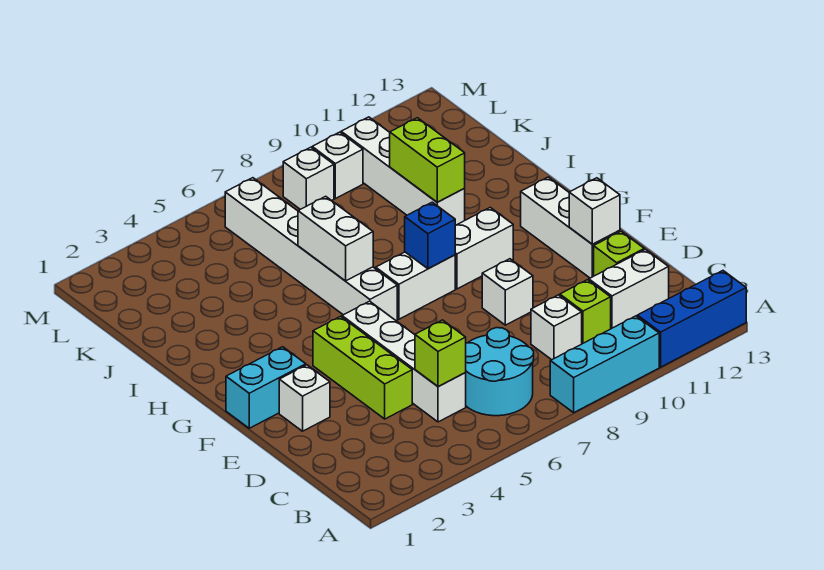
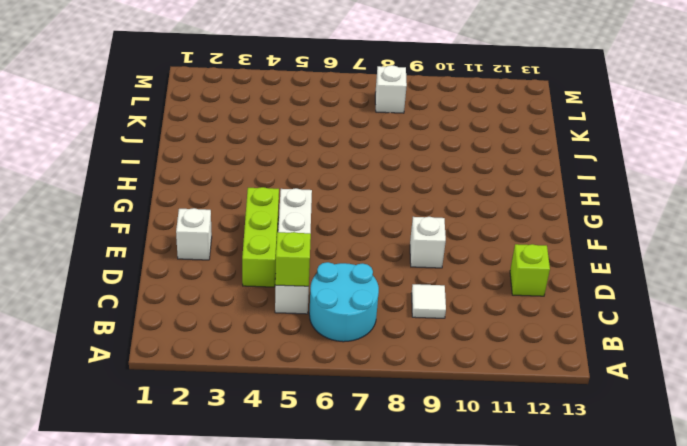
white tile C9 level 1 -> white brick C9 level 1
none -> cyan brick A8:A10 level 1
none -> blue brick A11:A13 level 1
none -> lime brick C10 level 1

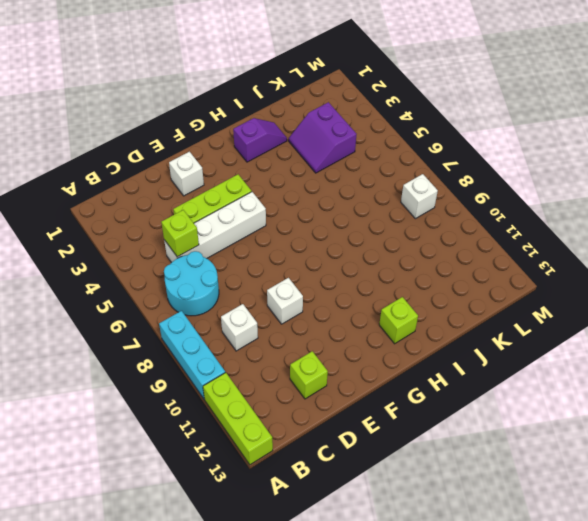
lime brick A11:A13 level 1 -> blue brick A11:A13 level 1
purple slope H2:I2 level 1 top H -> none
lime brick H12 level 1 -> lime brick C10 level 1
purple slope J3:K4 level 1 top K -> none
none -> white brick C11:C12 level 1
none -> white brick E12:G12 level 1
none -> cyan brick F1:F2 level 1

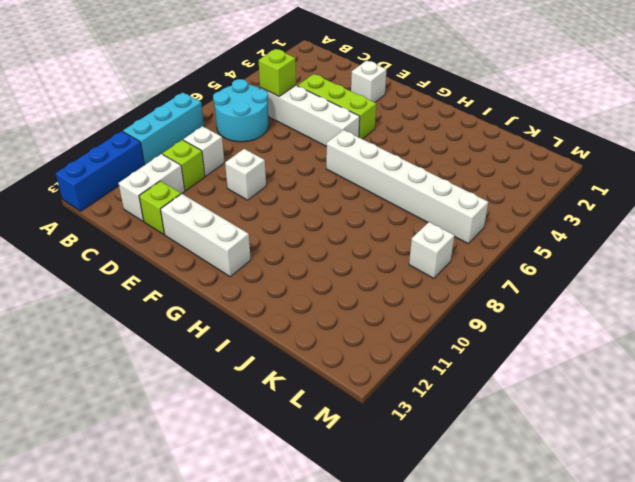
none -> cyan brick F1:F2 level 1
none -> white brick G7:G8 level 1
none -> white brick G9:G10 level 1

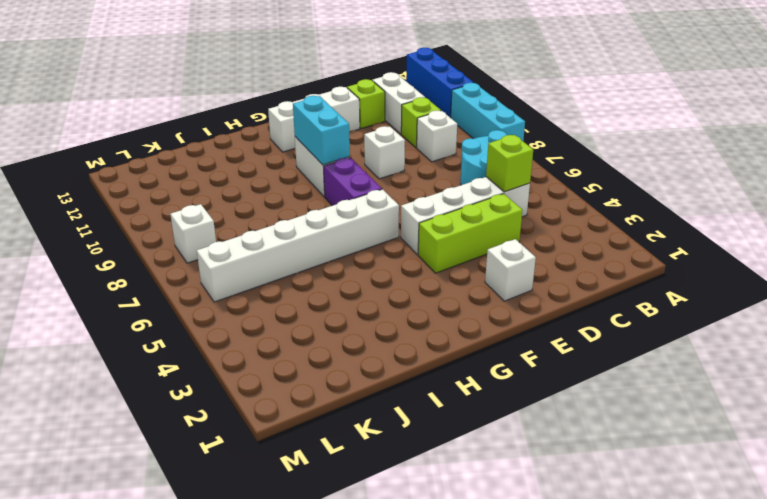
purple brick G7:G8 level 1 -> white brick G7:G8 level 1
cyan brick G9:G10 level 2 -> cyan brick F1:F2 level 1
none -> white brick I10:L10 level 1
none -> white brick L9 level 1
none -> white brick E12 level 2

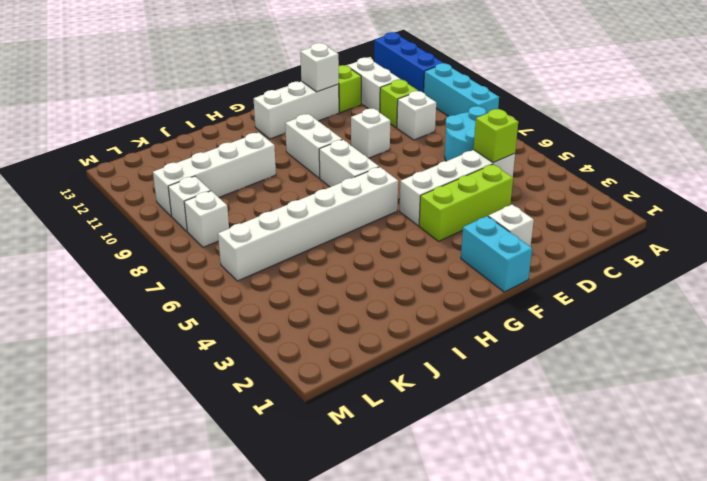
none -> blue brick G8 level 2
none -> white brick H6:I6 level 2
none -> lime brick I10:J10 level 2

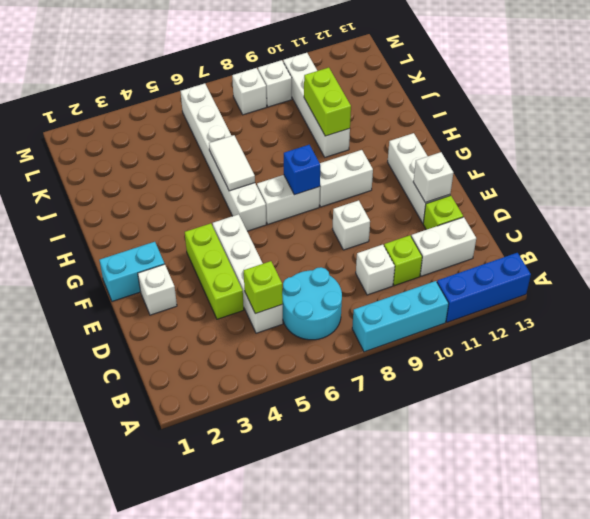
white tile H6:I6 level 2 -> white brick H6:I6 level 2

